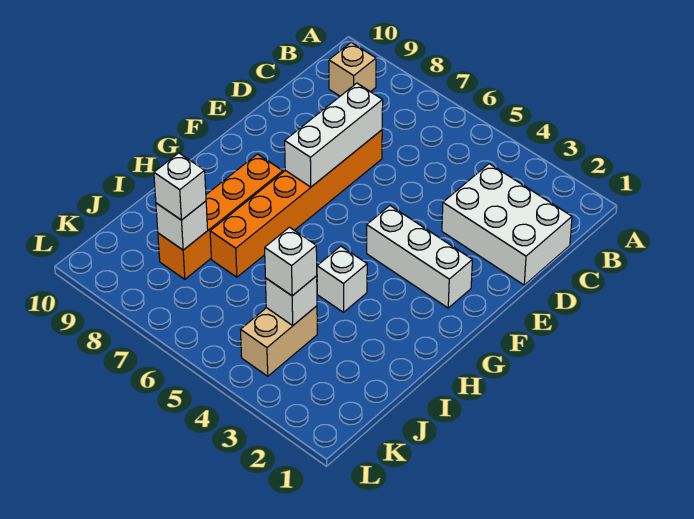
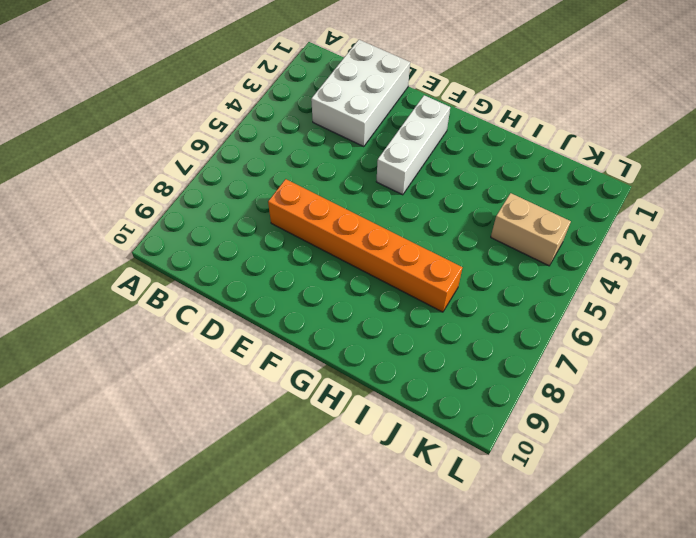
none -> tan brick B9 level 1
none -> orange brick G8:J8 level 1
none -> white brick H4 level 1

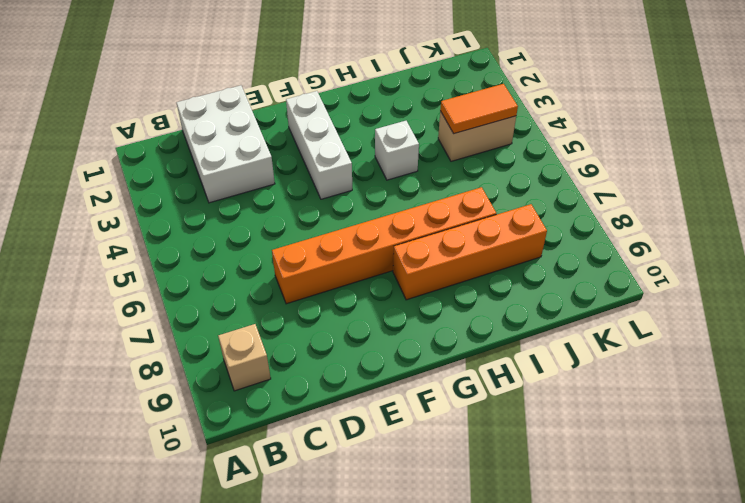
orange tile J4:K4 level 2 -> white brick J4 level 2
none -> white brick D7:F7 level 2
none -> white brick J8 level 2
none -> white brick J4 level 3

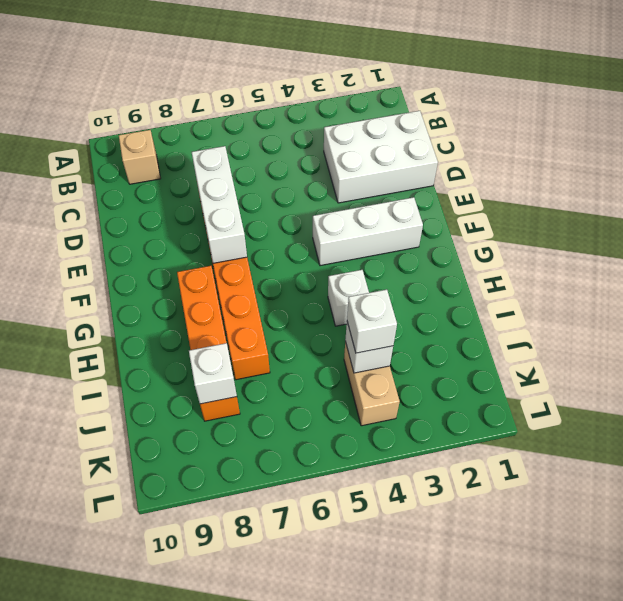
none -> white brick J8 level 3

